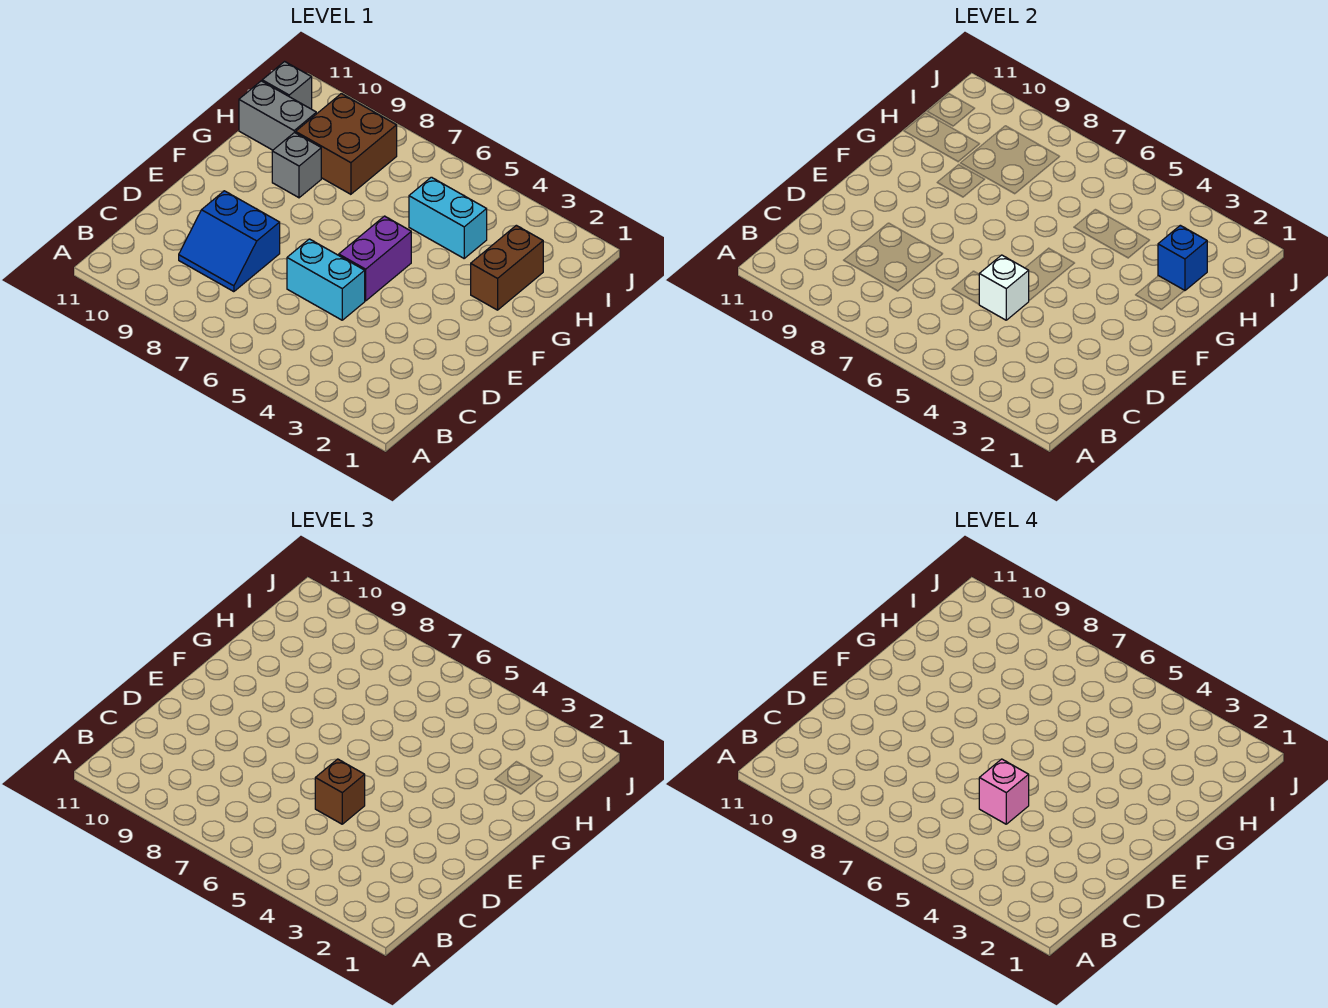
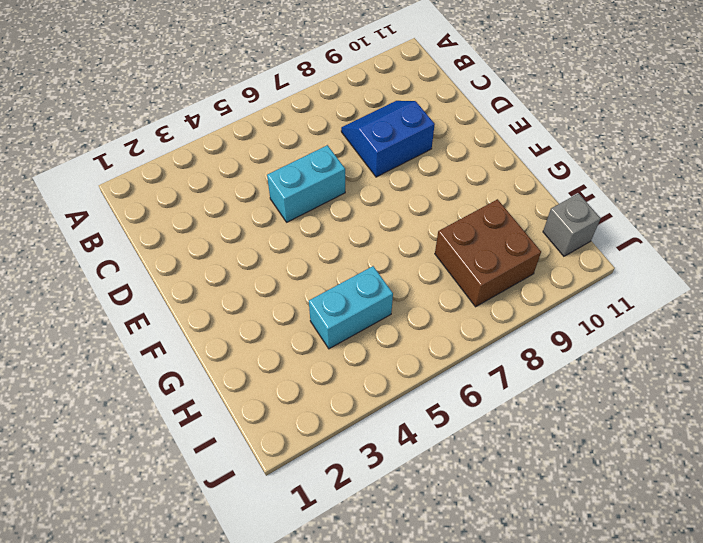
none -> purple brick E5:F5 level 1
none -> brown brick G2:H2 level 1
none -> grey brick G9 level 1

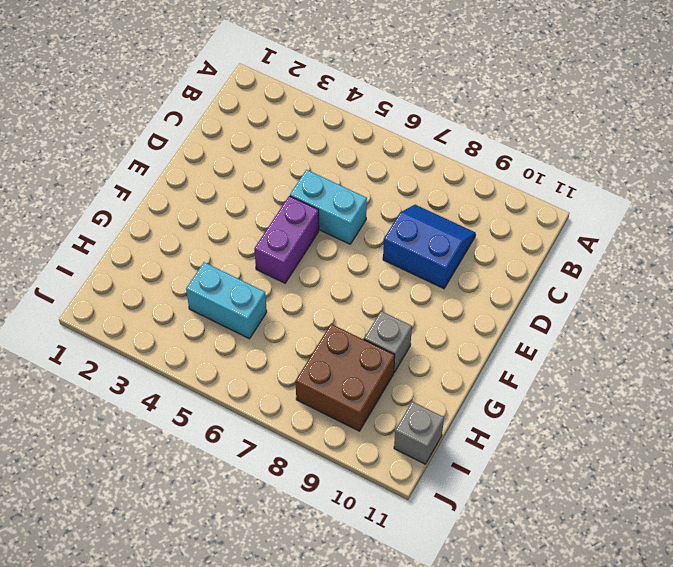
none -> brown brick G2:H2 level 1
none -> grey brick H10:H11 level 1
none -> white brick D5 level 2

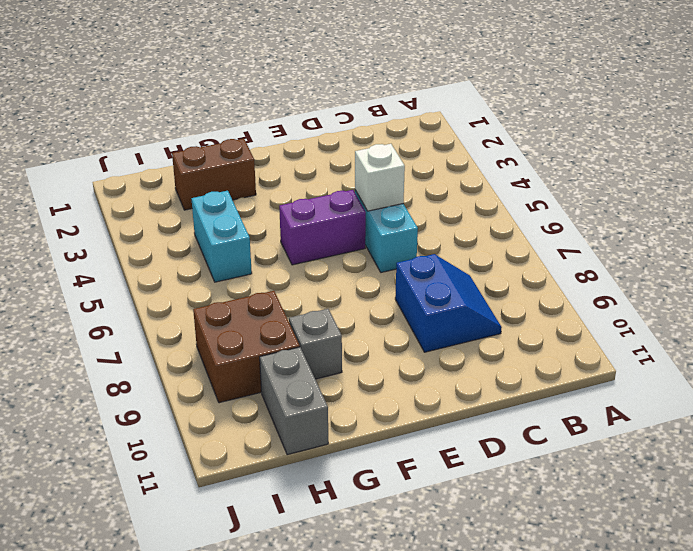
none -> grey brick I11 level 1
none -> blue brick H2 level 2
none -> brown brick D5 level 3

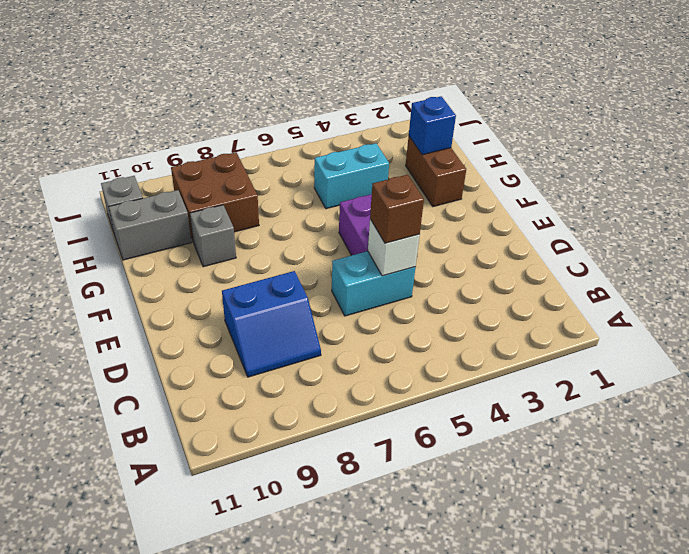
none -> pink brick D5 level 4

